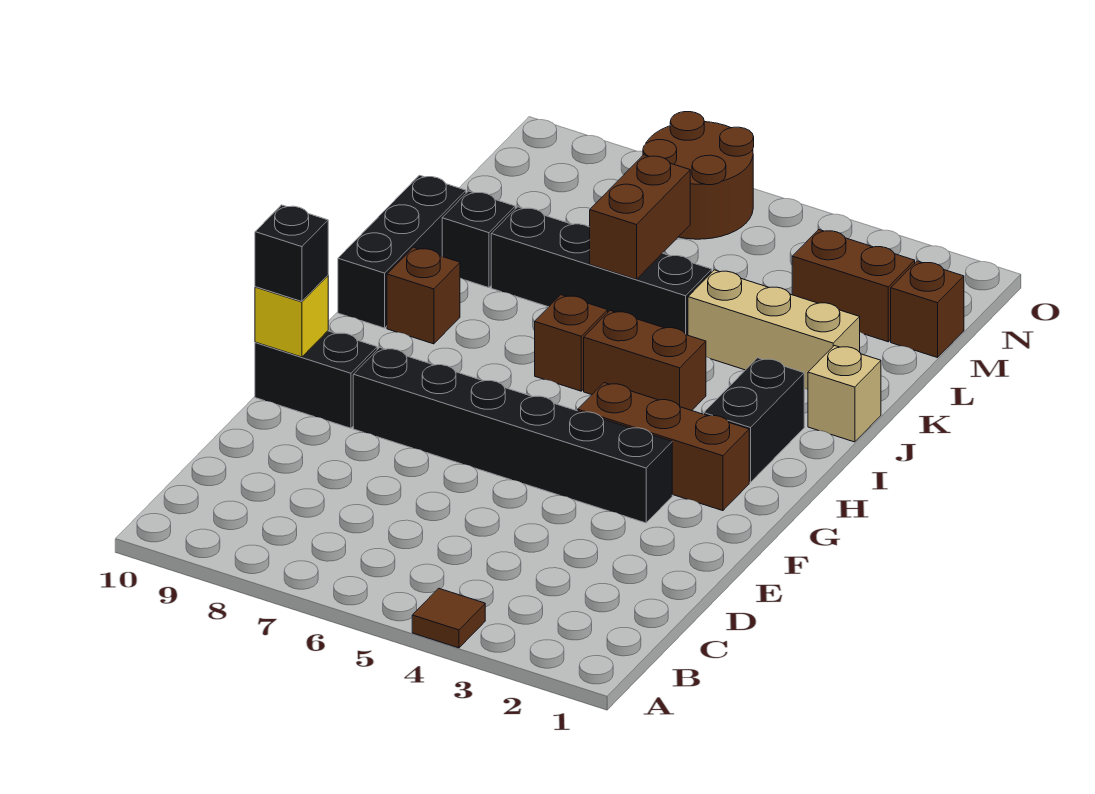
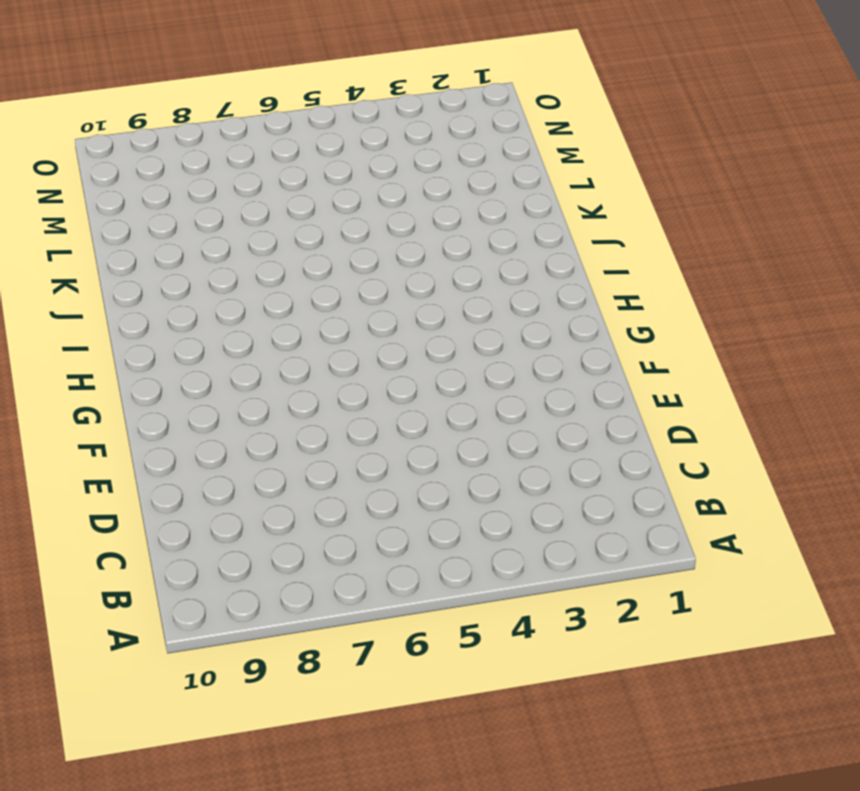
none -> brown tile A4 level 1
none -> black brick F3:F8 level 1
none -> black brick F9:F10 level 1

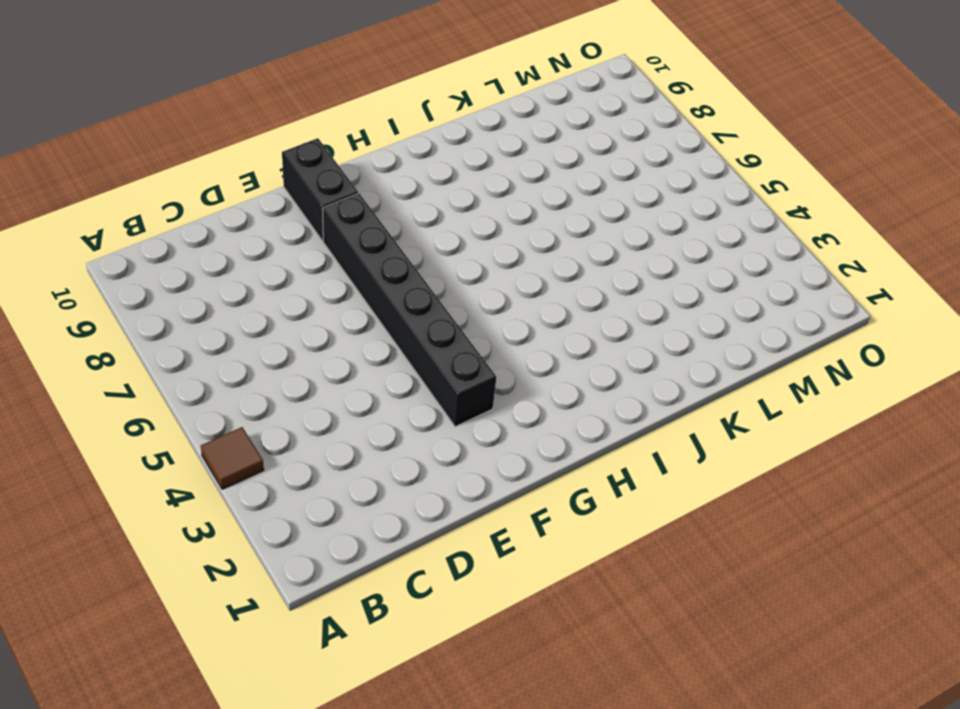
none -> brown brick G2:G4 level 1
none -> black brick H2:I2 level 1
none -> brown brick I4:I5 level 1

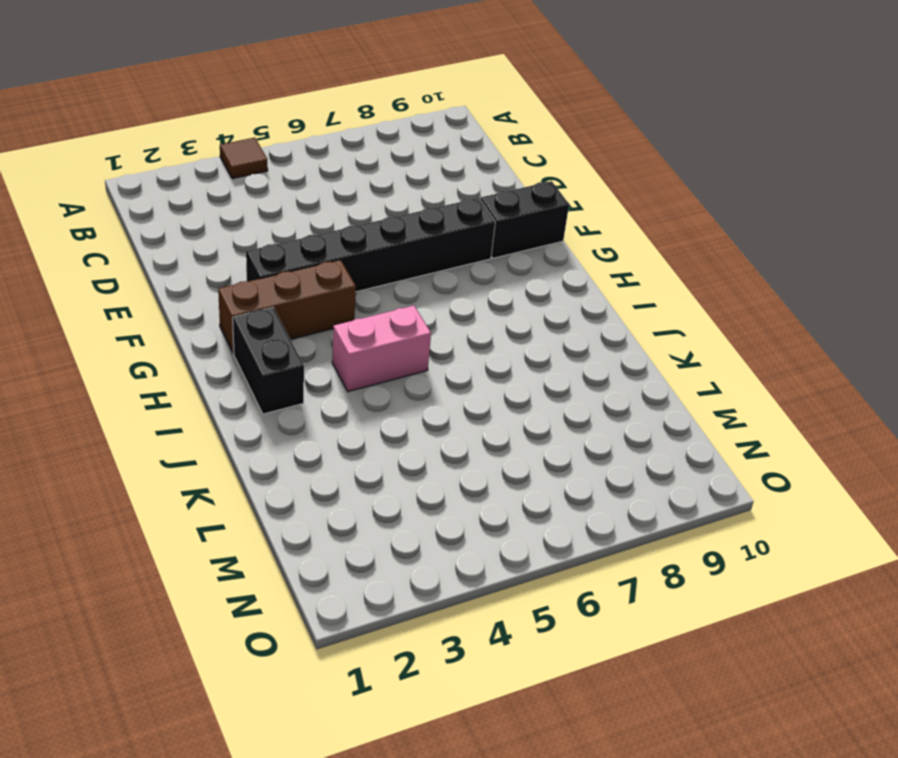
pink brick I4:I5 level 1 -> brown brick I4:I5 level 1
none -> brown brick I6 level 1
none -> brown brick I9 level 1
none -> black brick I10:K10 level 1

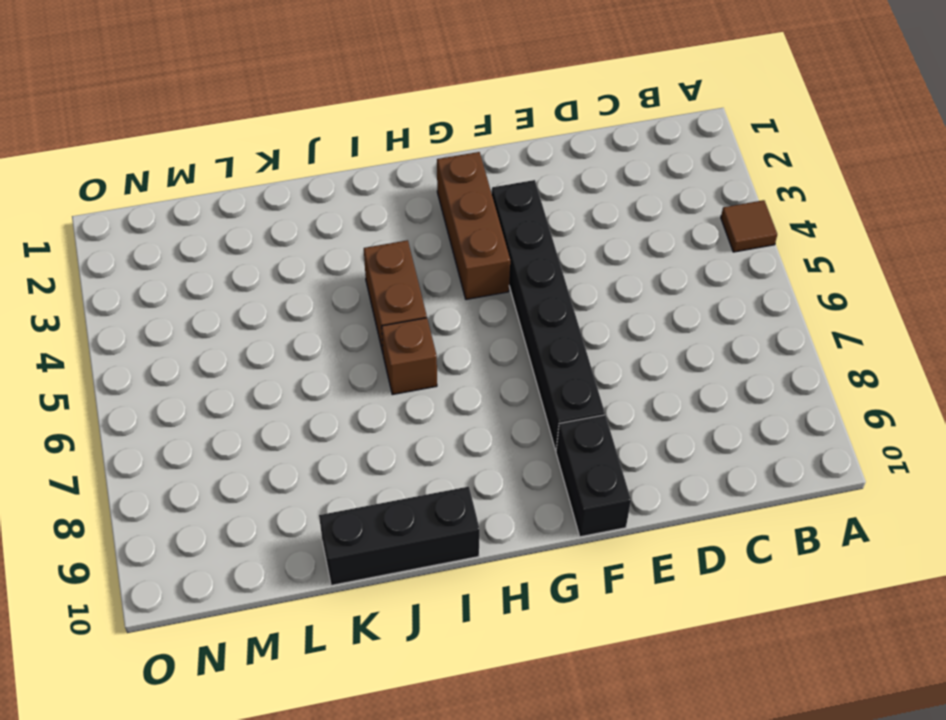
none -> black brick H2:I2 level 1
none -> brown brick I9 level 1
none -> tan brick J1 level 1

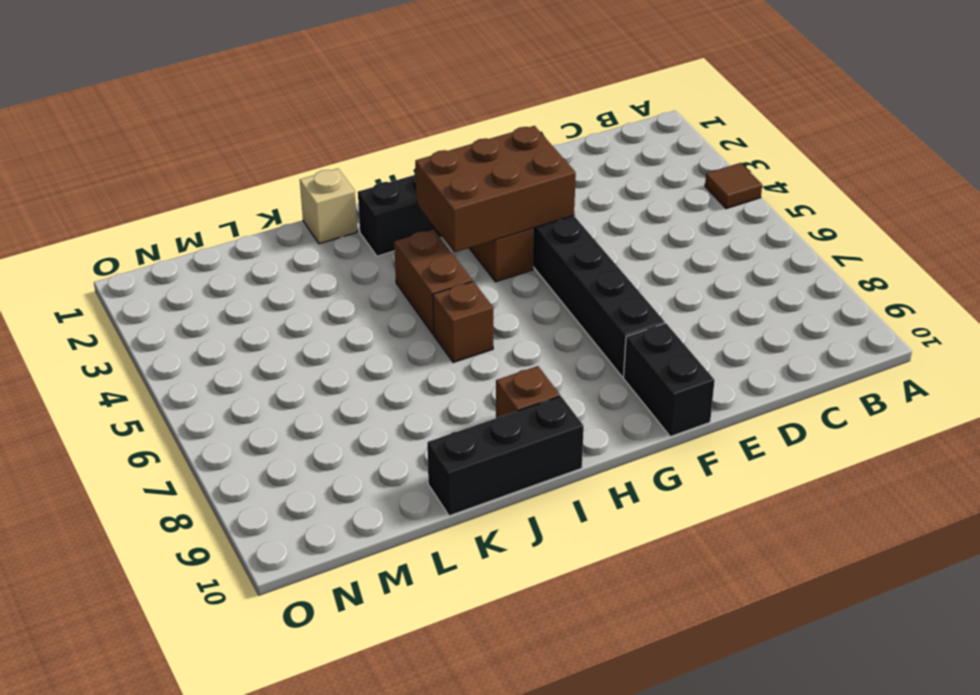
brown brick F3:H4 level 2 -> none
none -> tan brick K2:K4 level 1
none -> black brick K5:K8 level 1
none -> black brick K9 level 1

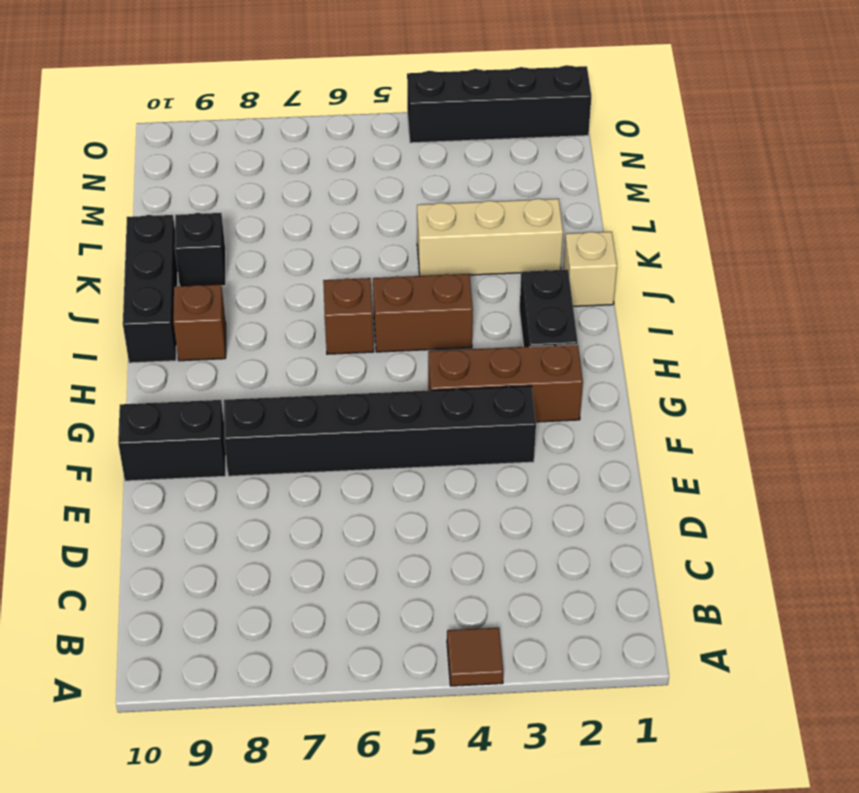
black brick O1:O4 level 1 -> black brick K5:K8 level 1
none -> brown brick M1 level 1
none -> brown brick M2:M3 level 1
none -> brown round brick N6:O7 level 1

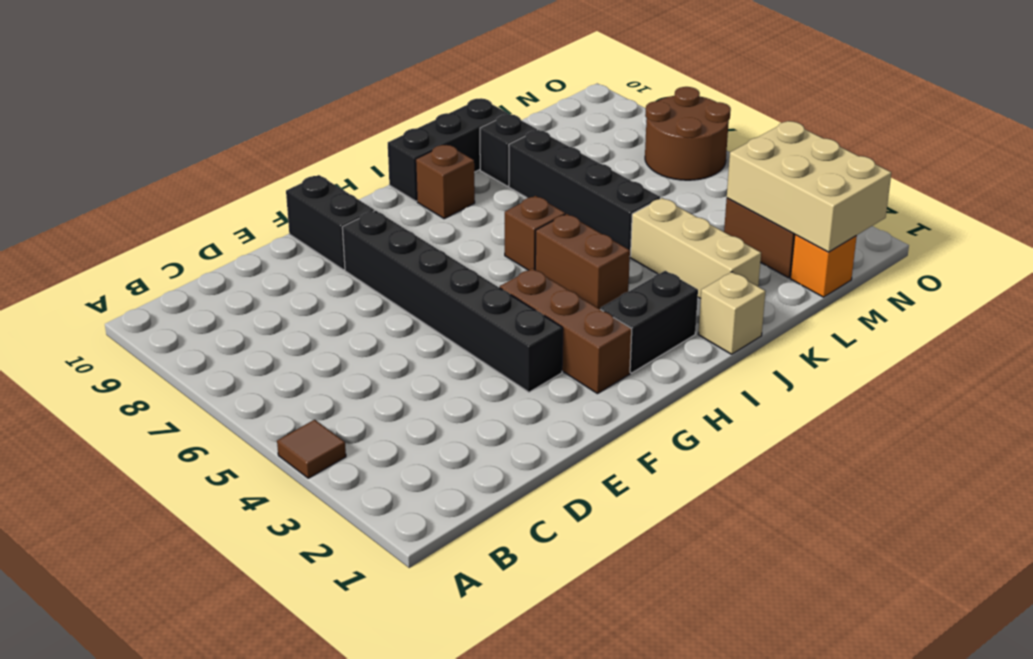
orange brick M1 level 1 -> brown brick M1 level 1
tan brick M1:N3 level 2 -> none
none -> yellow brick F10 level 2
none -> brown brick K6:L6 level 2
none -> black brick F10 level 3

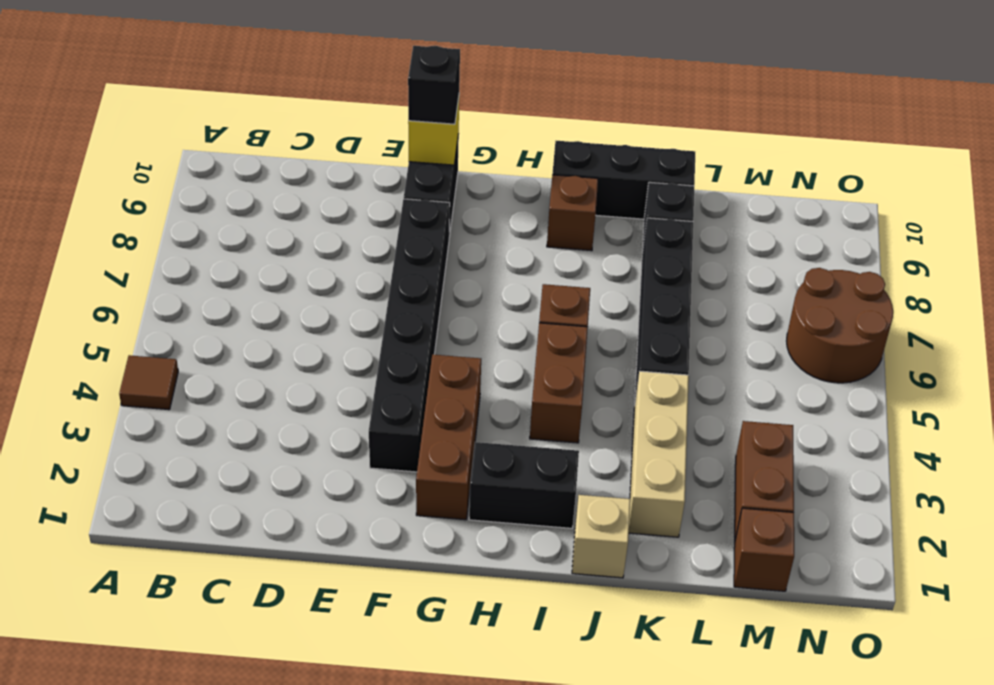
none -> brown brick K6:L6 level 2

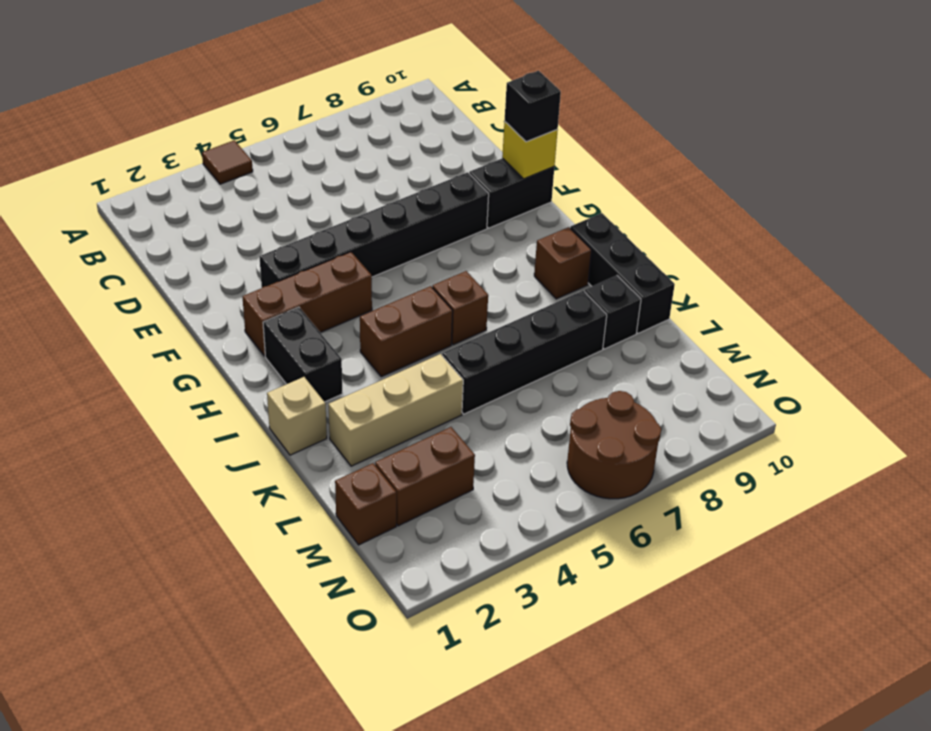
none -> brown brick K6:L6 level 2

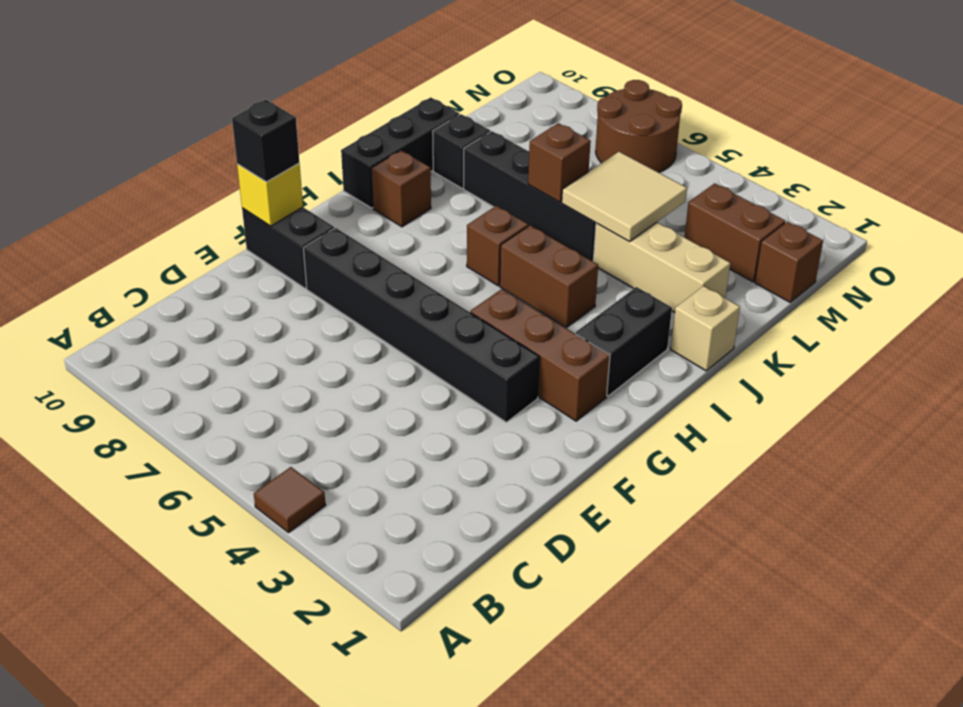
tan tile K4:L5 level 2 -> none
brown brick K6 level 2 -> brown brick K6:L6 level 2

